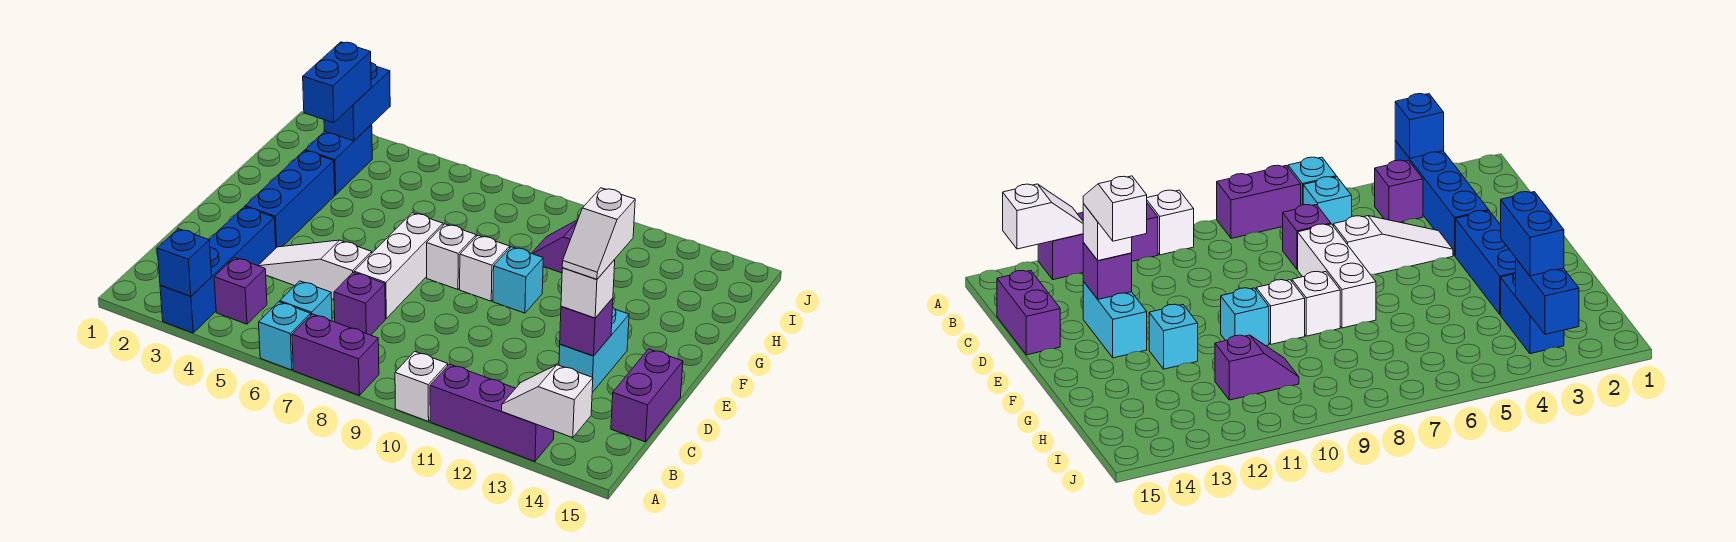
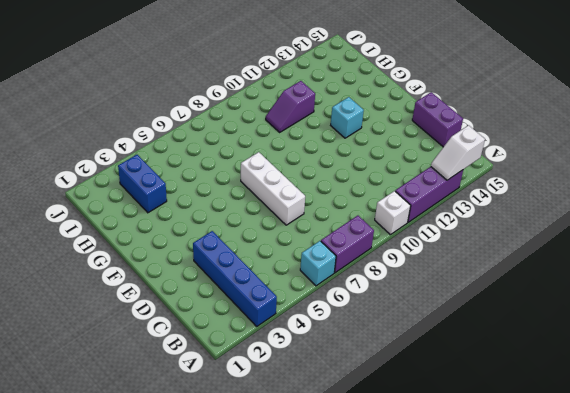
none -> purple brick B4 level 1
none -> cyan brick B6 level 1
none -> purple brick C7 level 1

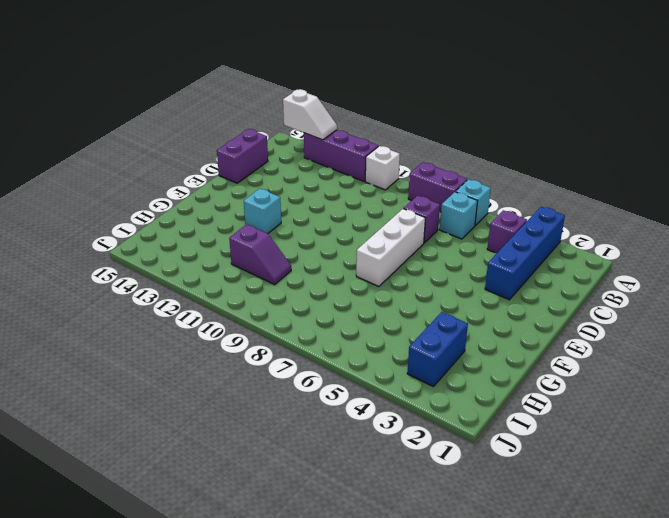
none -> white slope D4:D6 level 1 top 6
none -> cyan brick D13:E13 level 1
none -> blue brick E3:G3 level 1

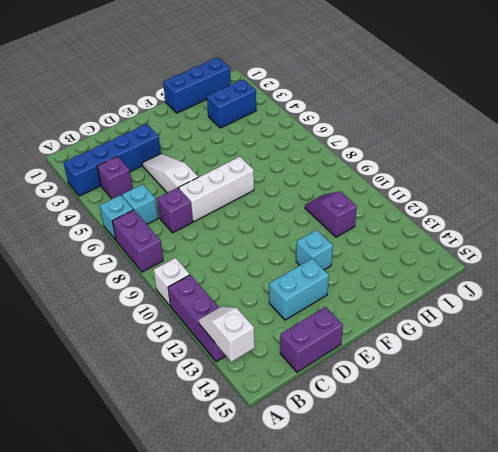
blue brick G1:I1 level 1 -> blue brick E3:G3 level 1
none -> white brick F8 level 1
none -> white brick F9 level 1
none -> cyan brick F10 level 1

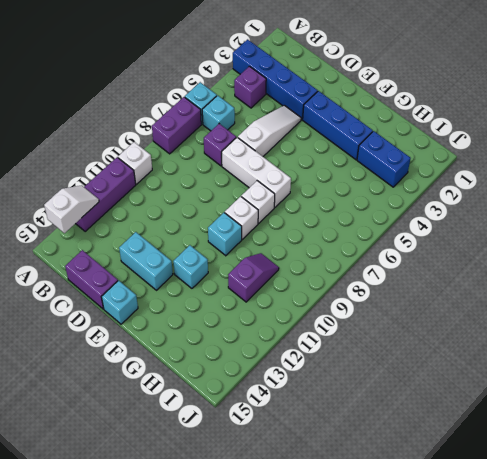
cyan brick E15 level 1 -> none
none -> blue brick A3 level 2
none -> purple brick D13 level 2
none -> blue brick I3:J3 level 2

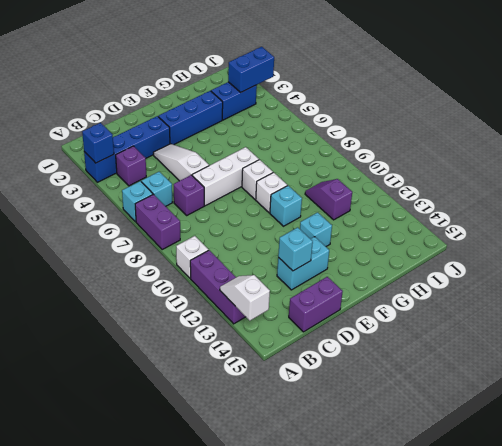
cyan brick D13 level 2 -> purple brick D13 level 2
none -> white brick D13 level 3
none -> blue brick H3:I3 level 3
none -> white slope D13:E13 level 4 top E

